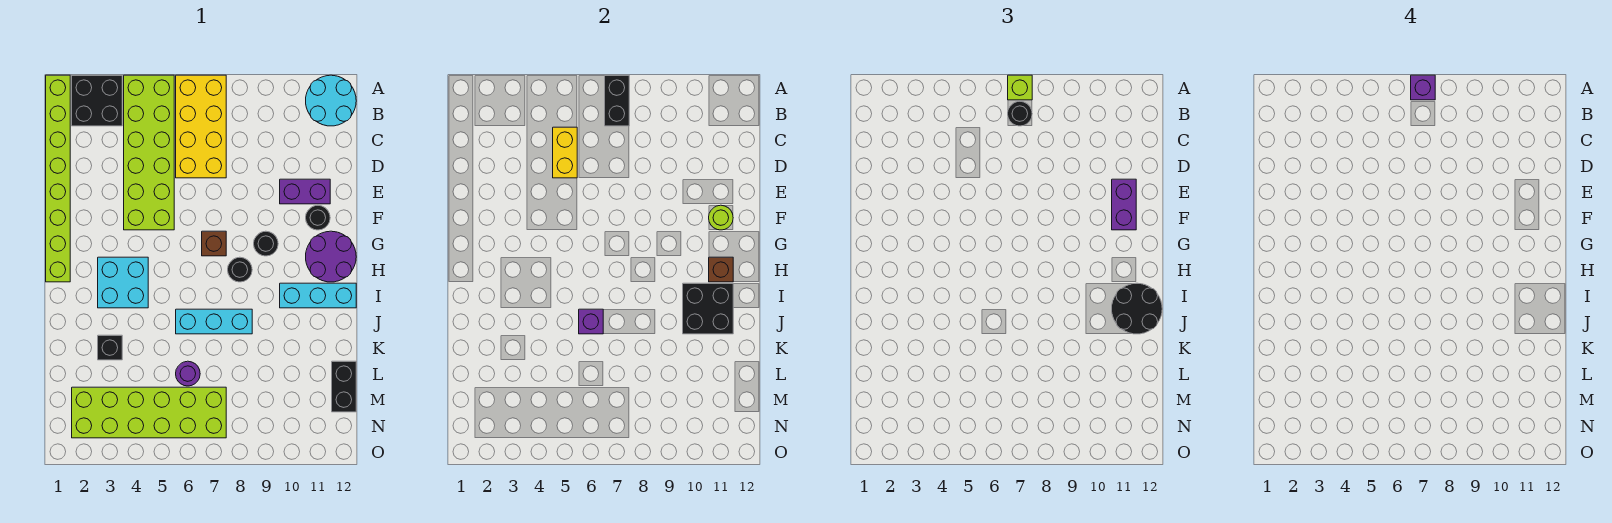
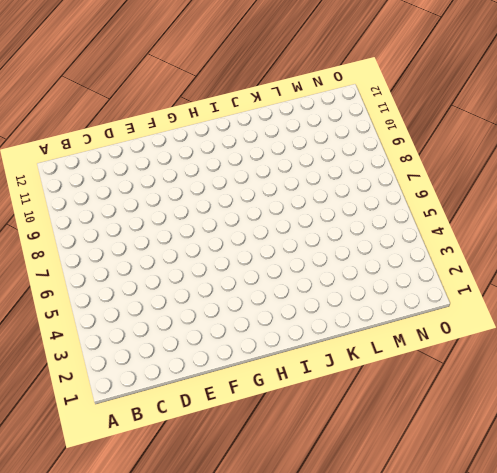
none -> lime brick A1:H1 level 1
none -> black brick A2:B3 level 1
none -> lime brick A4:F5 level 1

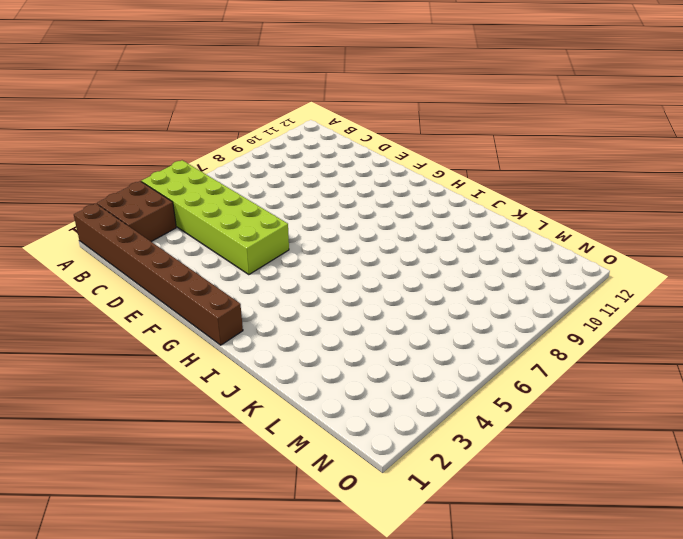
brown brick A1:H1 level 1 -> lime brick A1:H1 level 1
brown brick A2:B3 level 1 -> black brick A2:B3 level 1
none -> yellow brick A6:D7 level 1
none -> cyan round brick A11:B12 level 1
none -> purple brick E10:E11 level 1

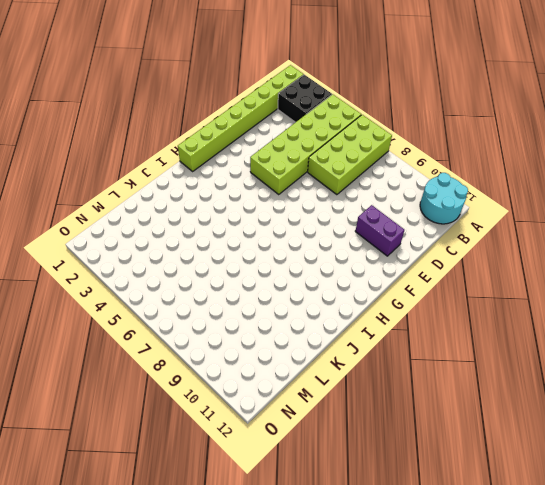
lime brick A6:D7 level 1 -> yellow brick A6:D7 level 1
none -> black round brick F11 level 1
none -> brown brick G7 level 1
none -> black round brick G9 level 1

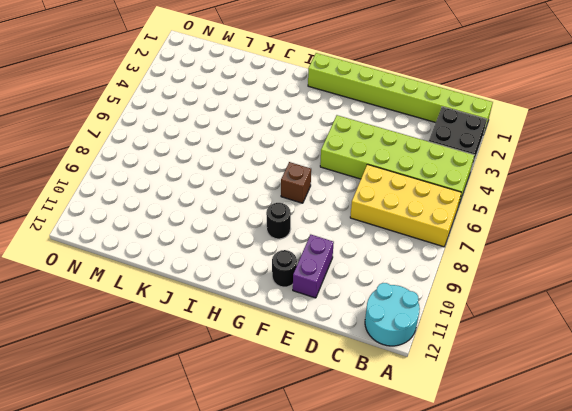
none -> purple round brick G11:H12 level 1
none -> cyan brick H3:I4 level 1
none -> black round brick H8 level 1

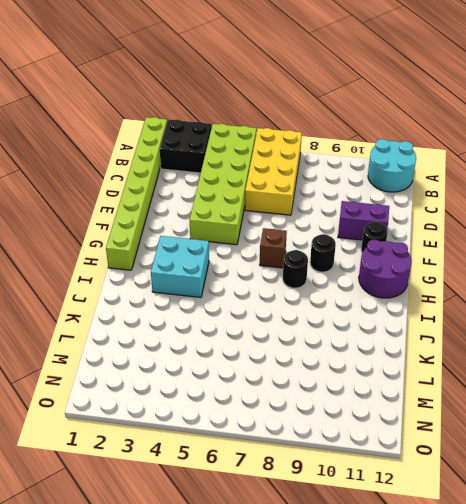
none -> cyan brick I10:I12 level 1
none -> cyan brick J6:J8 level 1
none -> black brick K3 level 1

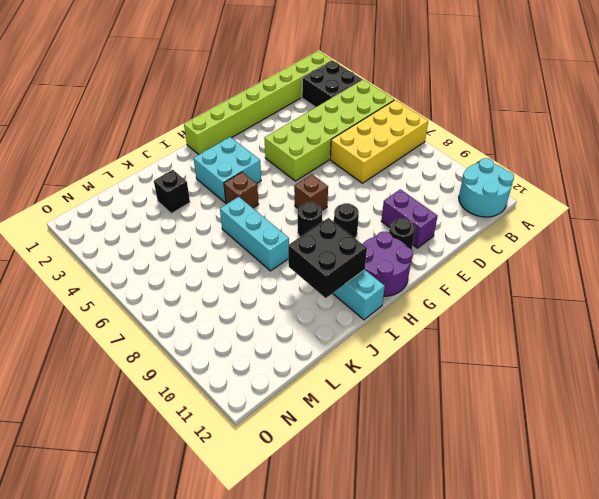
brown brick I5 level 1 -> brown brick H11 level 2
none -> purple round brick L6 level 1
none -> black brick L12:M12 level 1
none -> lime brick M2:N7 level 1

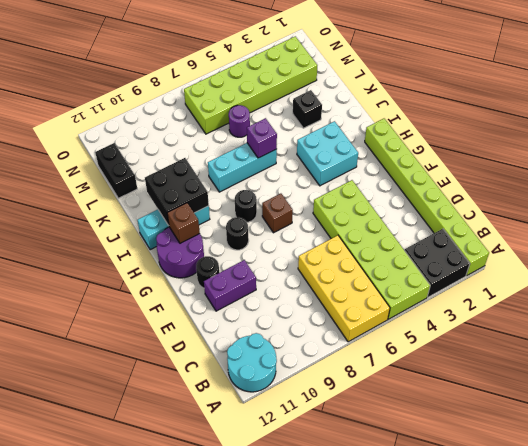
none -> black brick A7:B7 level 2
none -> yellow brick C5:D5 level 2
none -> lime round brick F11 level 2

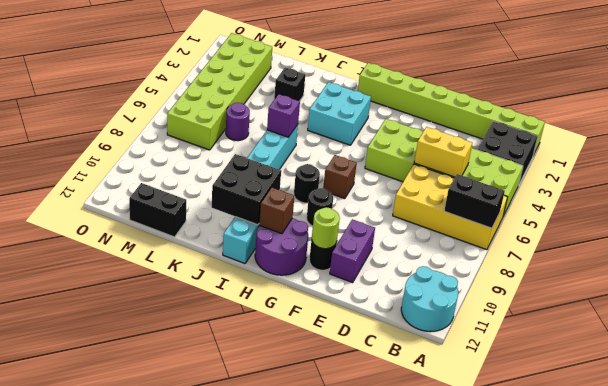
none -> lime brick A7 level 3
none -> black round brick B7 level 3
none -> purple brick E11:F11 level 3

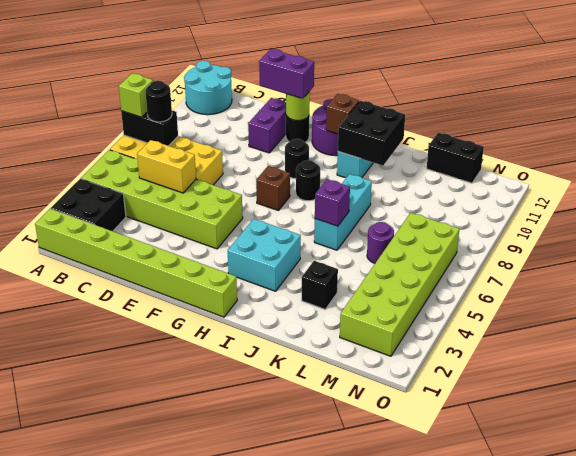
none -> black round brick I11:J12 level 3
none -> purple brick A7 level 4

